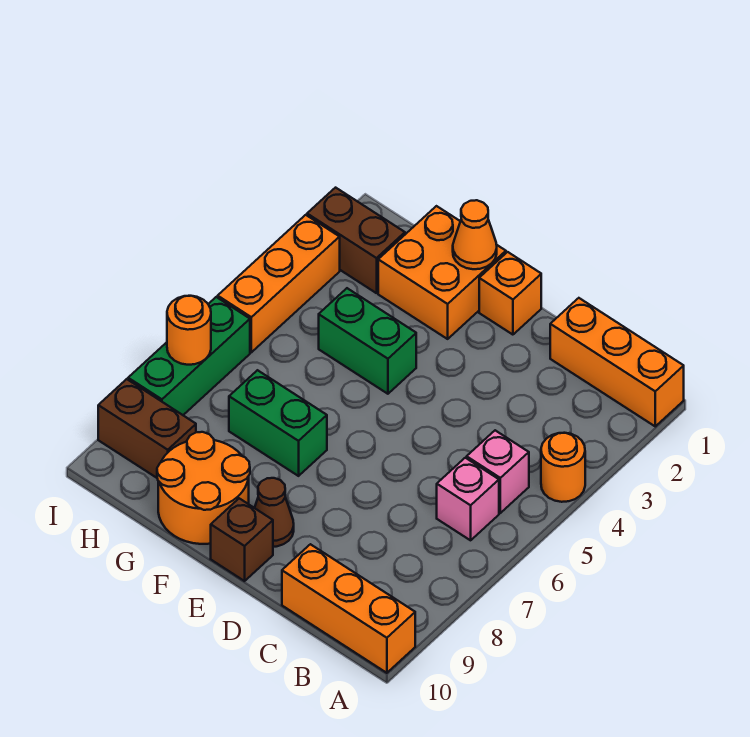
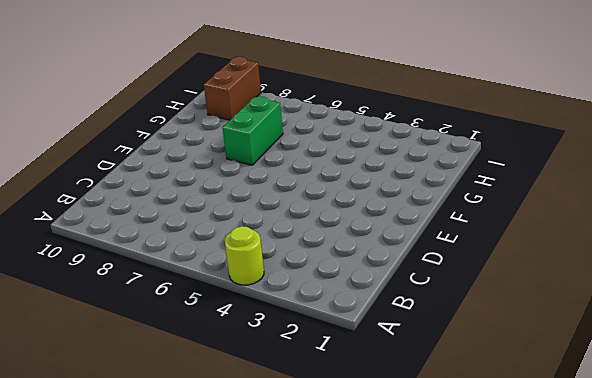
lime round brick A4 level 1 -> orange round brick A4 level 1
none -> orange brick A1:C1 level 1
none -> orange brick A10:C10 level 1
none -> pink brick B5 level 1

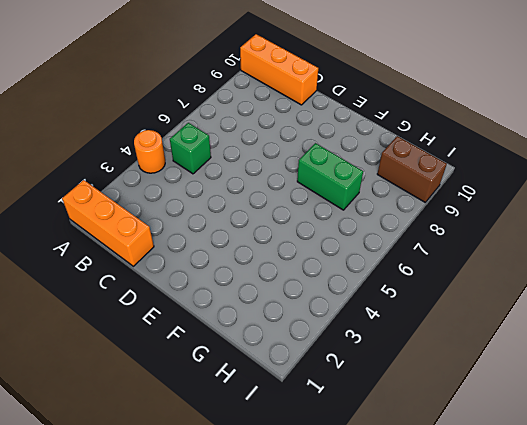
green brick B5 level 1 -> pink brick B5 level 1
none -> pink brick B6 level 1
none -> orange brick E1 level 1
none -> brown cone E9 level 1

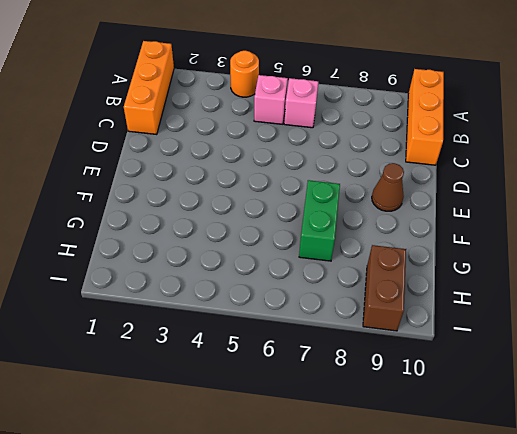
none -> orange brick E1 level 1
none -> brown brick E10 level 1
none -> orange brick F1:G2 level 1

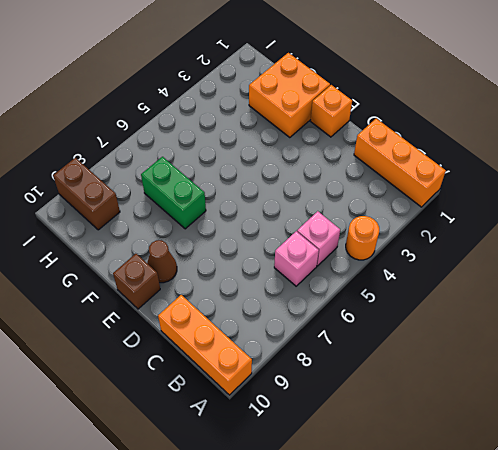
none -> green brick F4:G4 level 1
none -> orange round brick F9:G10 level 1
none -> brown brick H2:I2 level 1

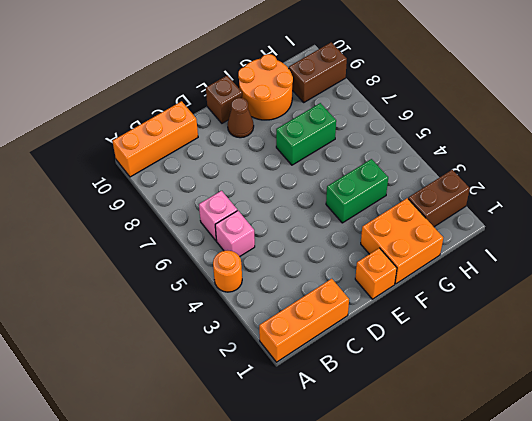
none -> orange brick I3:I5 level 1
none -> green brick I6:I8 level 1
none -> orange cone F1 level 2

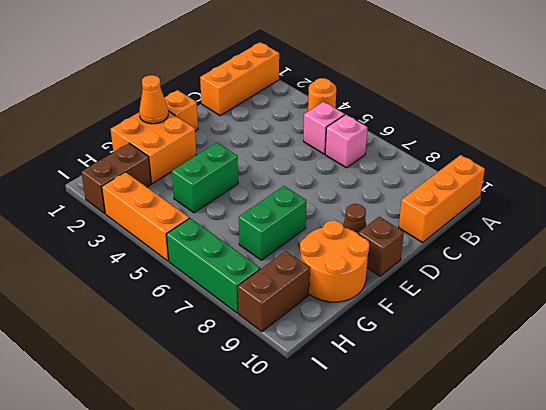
none -> orange round brick I7 level 2

